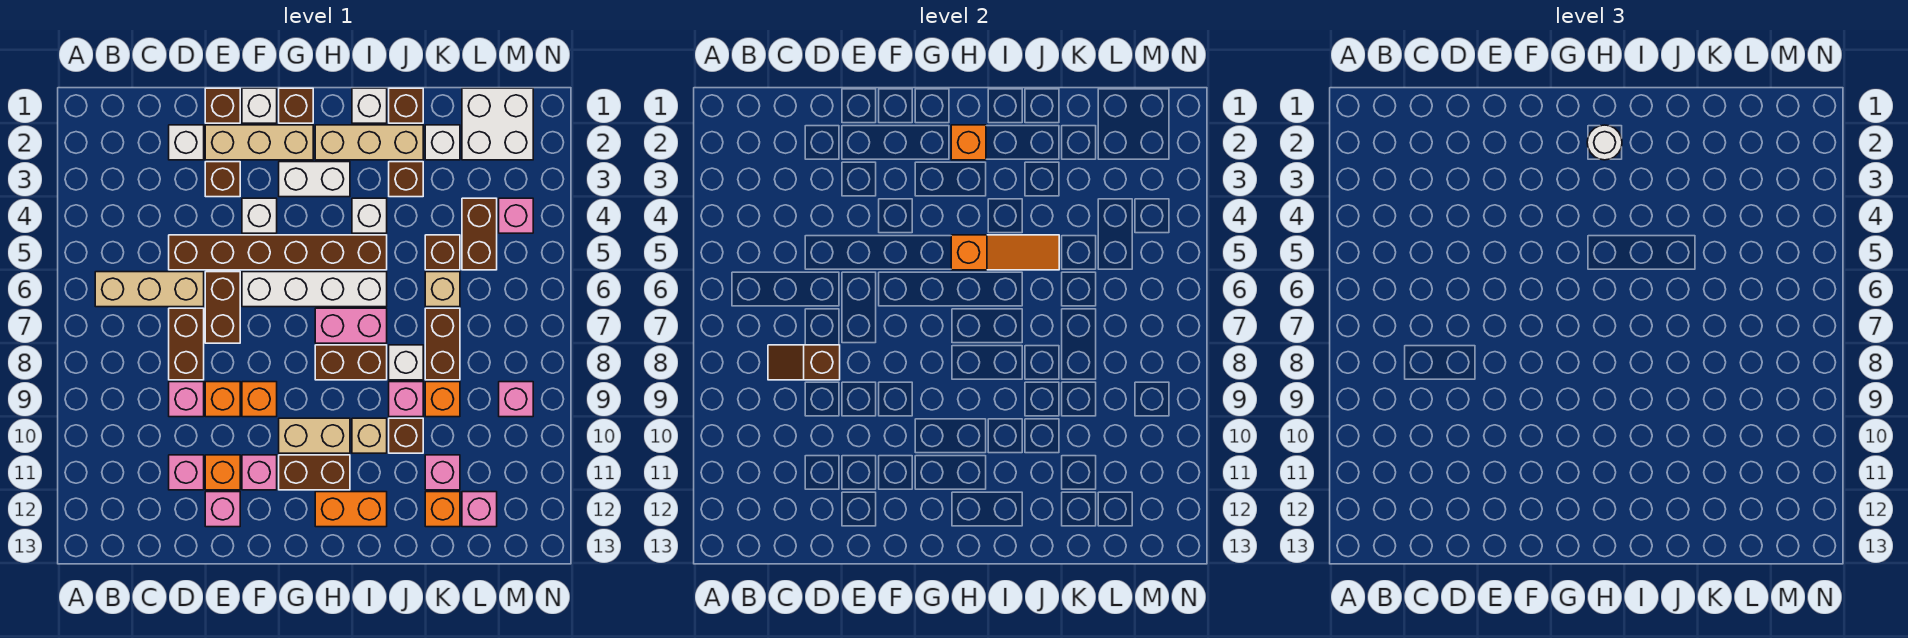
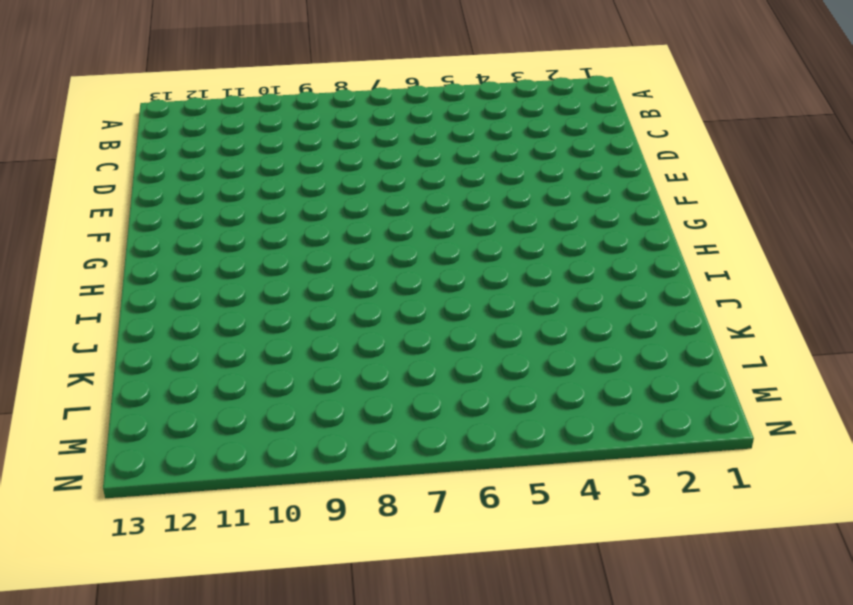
none -> tan brick B6:D6 level 1
none -> white brick D2 level 1
none -> brown brick D5:I5 level 1
none -> brown brick D7:D8 level 1

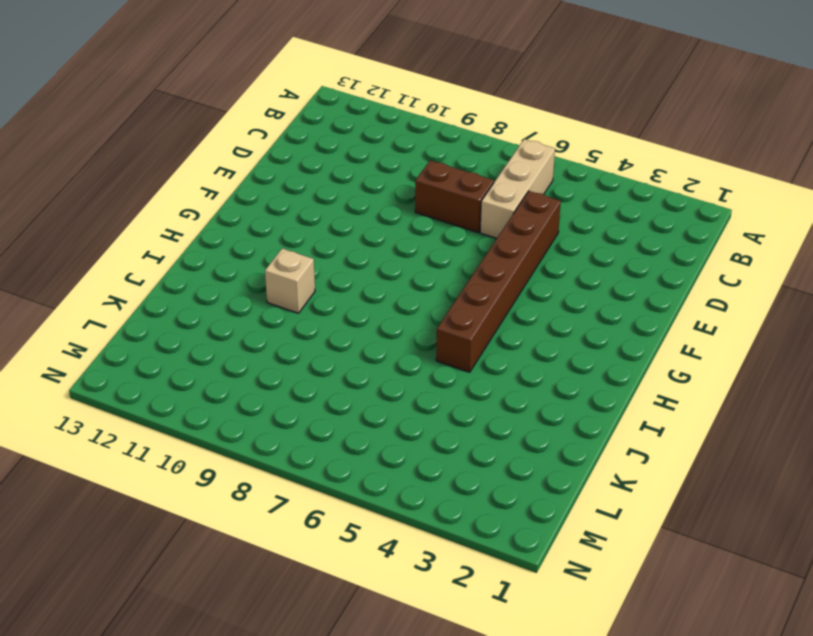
none -> white brick D2 level 1
none -> pink brick D9 level 1
none -> pink brick D11 level 1
none -> brown brick E1 level 1

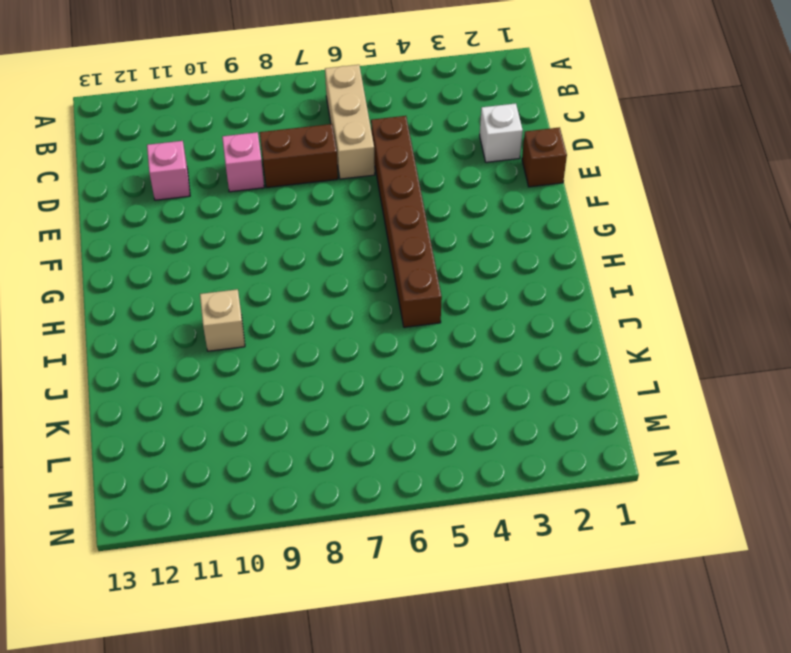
none -> tan brick E2:G2 level 1
none -> brown brick E3 level 1
none -> brown brick E6:E7 level 1
none -> orange brick E9 level 1

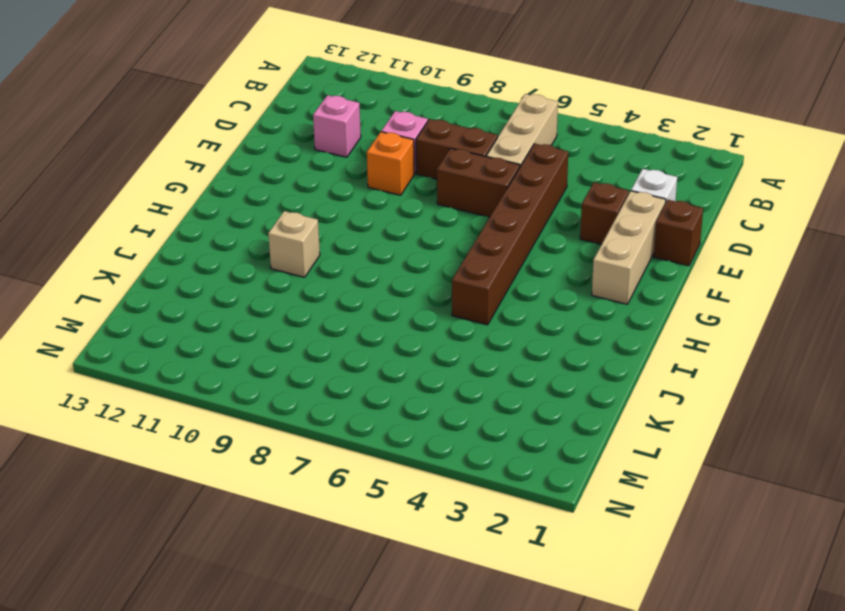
none -> orange brick E11 level 1
none -> pink brick E12 level 1
none -> white brick F1 level 1
none -> white brick F4 level 1

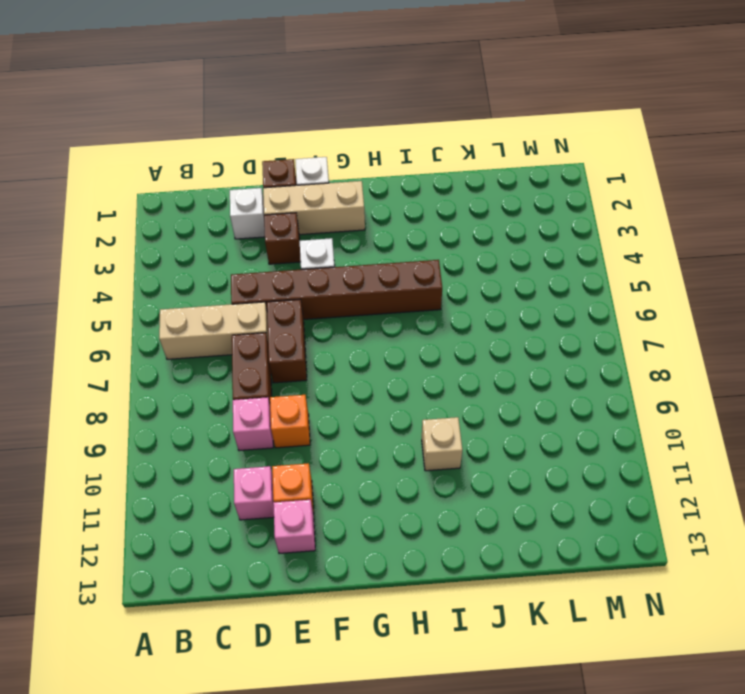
none -> white brick F6:I6 level 1
none -> orange brick F9 level 1
none -> pink brick F11 level 1
none -> brown brick G1 level 1

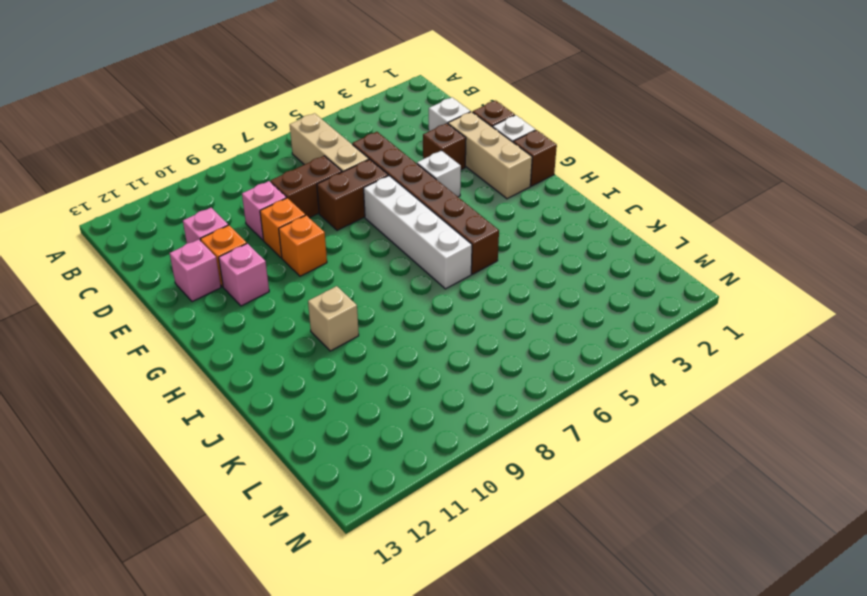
none -> white brick G3:H3 level 1
none -> tan brick G10:H10 level 1
none -> brown brick G11:H11 level 1
none -> tan brick H2:J2 level 1

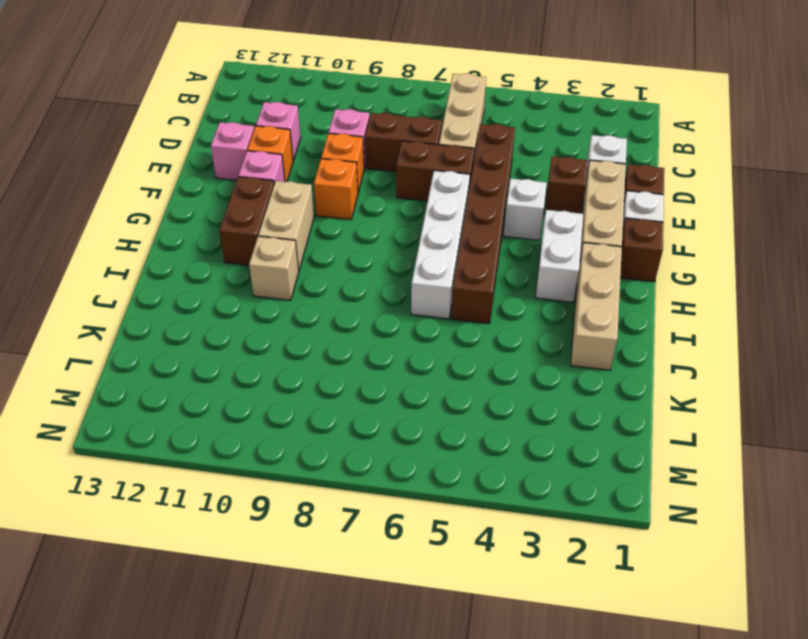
none -> pink brick H7:I7 level 1
none -> brown brick H8:I8 level 1
none -> orange brick H12:I12 level 1
none -> white brick I1 level 1

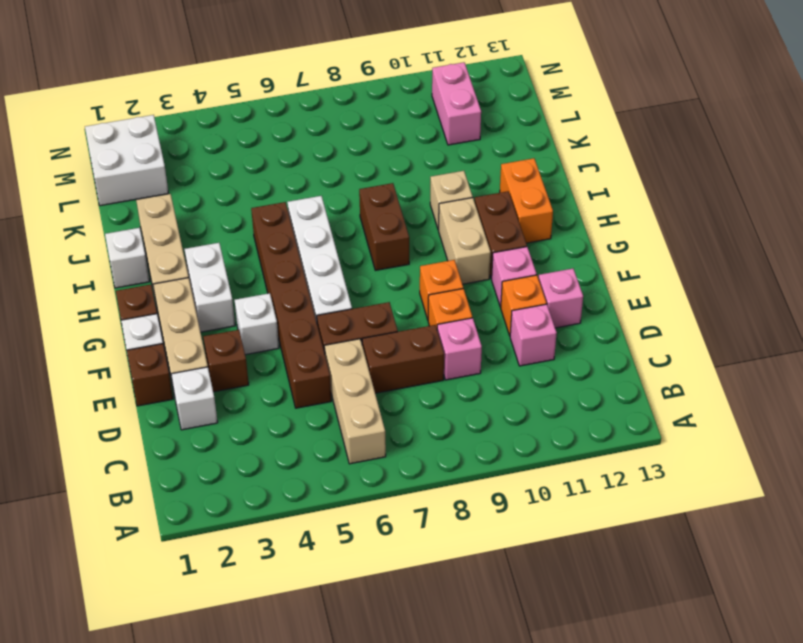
pink brick L11:M11 level 1 -> pink brick H7:I7 level 1
none -> white brick I4 level 1
none -> brown brick J1 level 1
none -> brown brick J3 level 1
none -> white brick J8 level 1

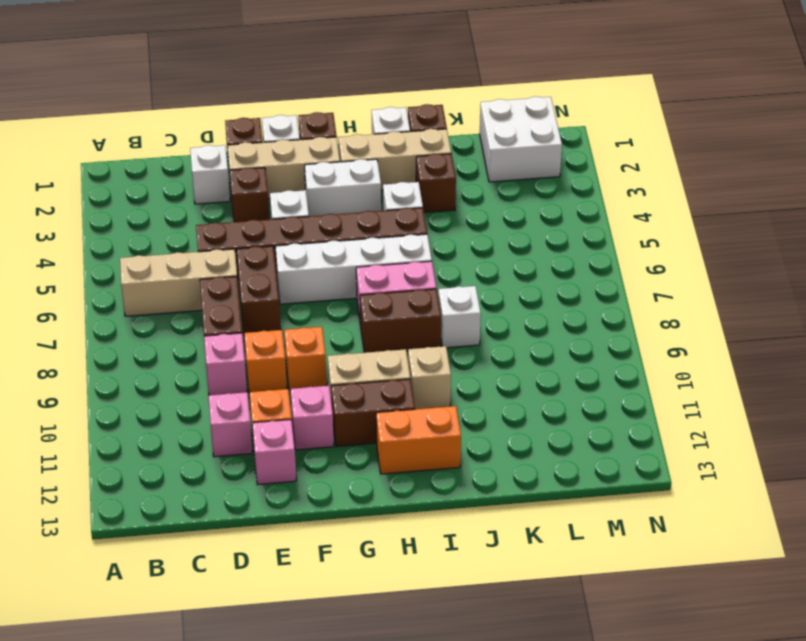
none -> pink brick J9 level 1
none -> brown brick J10 level 1
none -> white brick K2 level 1
none -> brown brick K5 level 1

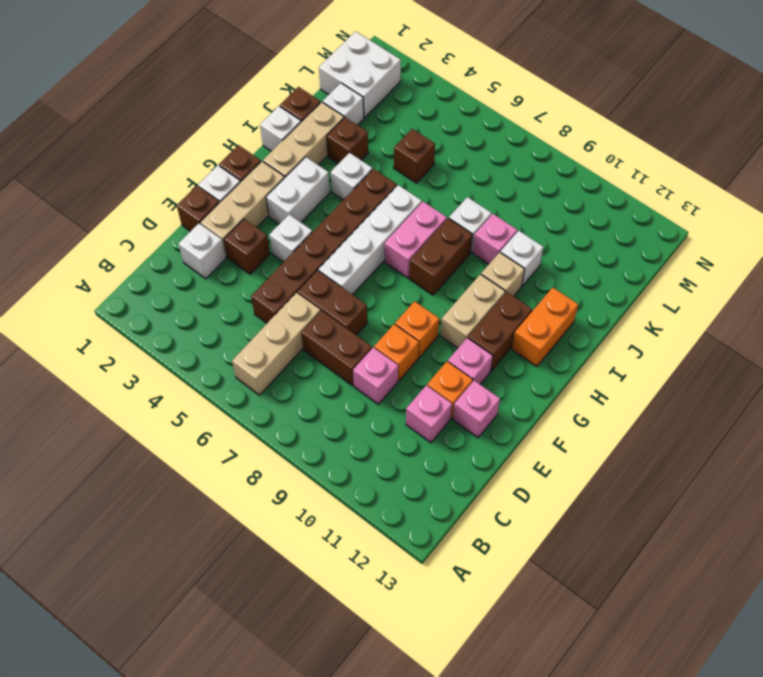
white brick J10 level 1 -> brown brick J10 level 1
none -> tan brick K6 level 1
none -> brown brick K7:K8 level 1
none -> orange brick K9 level 1
none -> pink brick K11 level 1

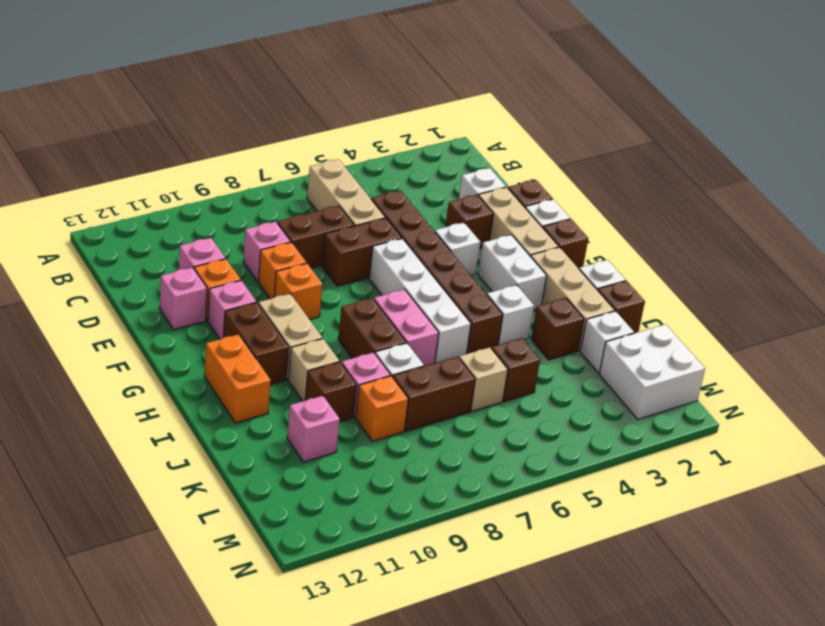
none -> orange brick K12 level 1
none -> brown brick L4:L5 level 1
none -> pink brick L12 level 1
none -> pink brick M4 level 1

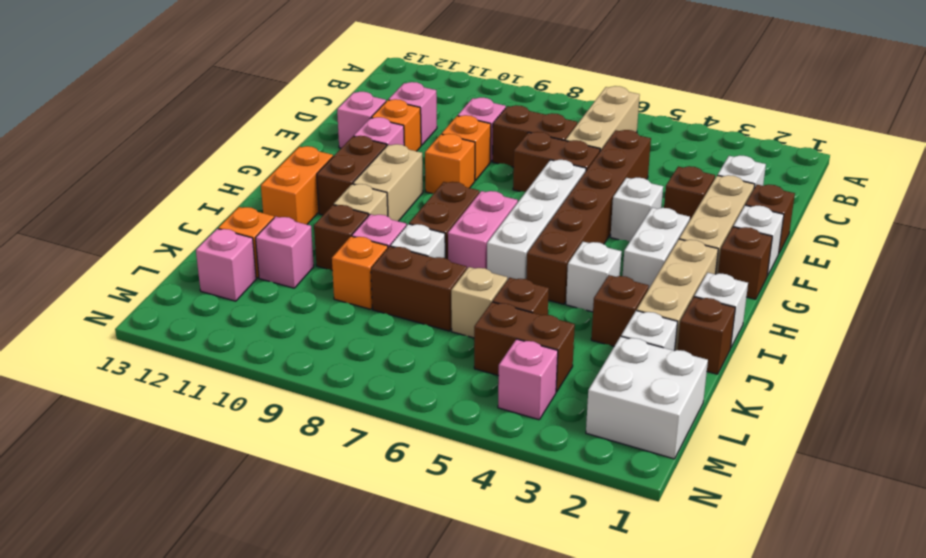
none -> pink brick M9 level 1
none -> brown slope C8:D8 level 2 top D
none -> orange brick H2 level 2
none -> orange slope H5:J5 level 2 top H

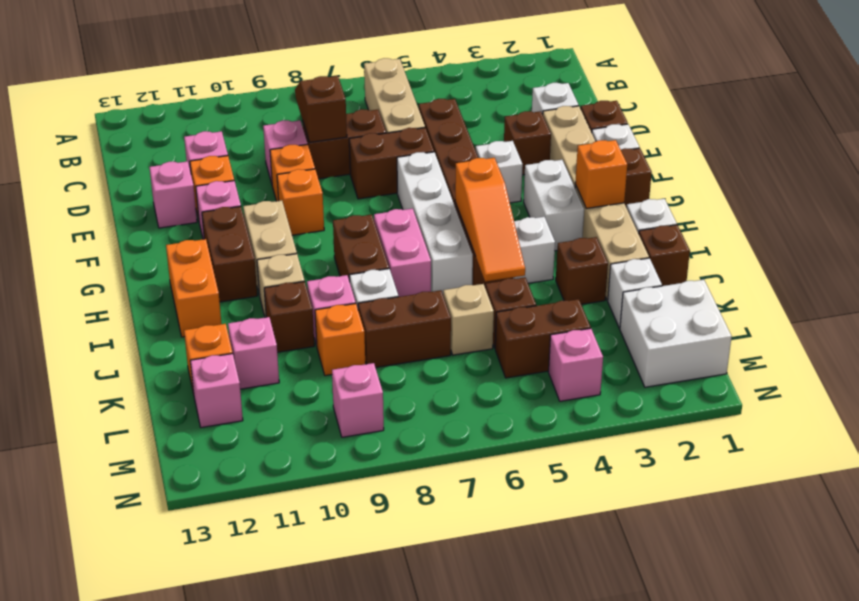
none -> white round brick H2 level 3

